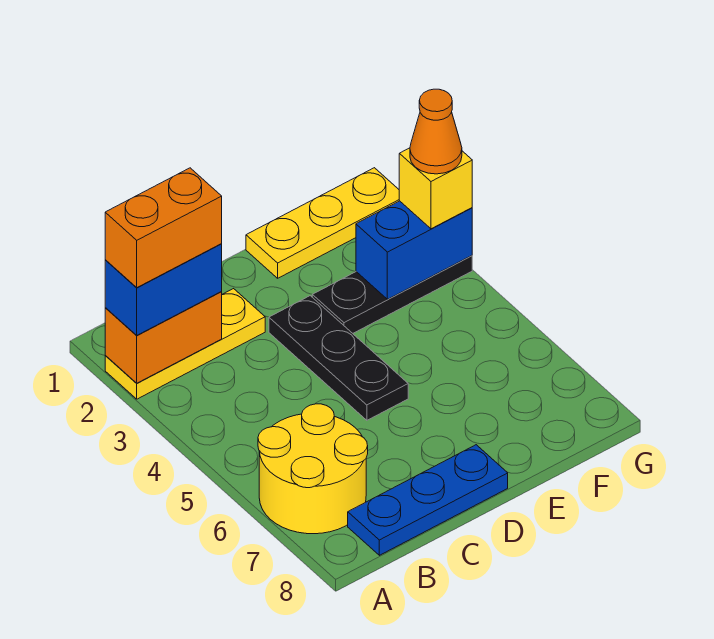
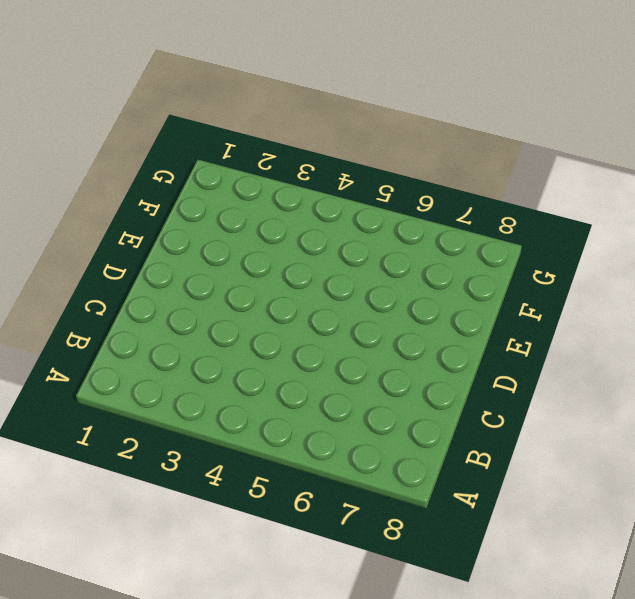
none -> yellow plate A2:C2 level 1
none -> yellow round brick A6:B7 level 1
none -> blue plate B8:D8 level 1

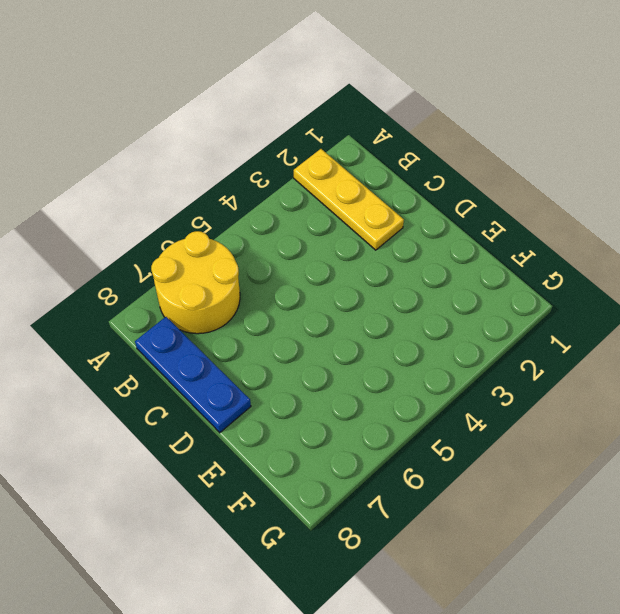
none -> black plate D3:D5 level 1
none -> yellow plate E1:G1 level 1
none -> black plate E3:G3 level 1

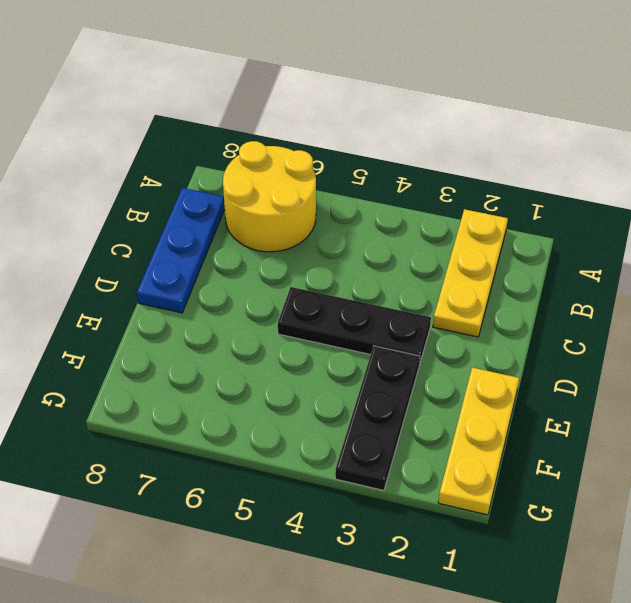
none -> orange brick A2:B2 level 2
none -> blue brick F3:G3 level 2
none -> blue brick A2:B2 level 3

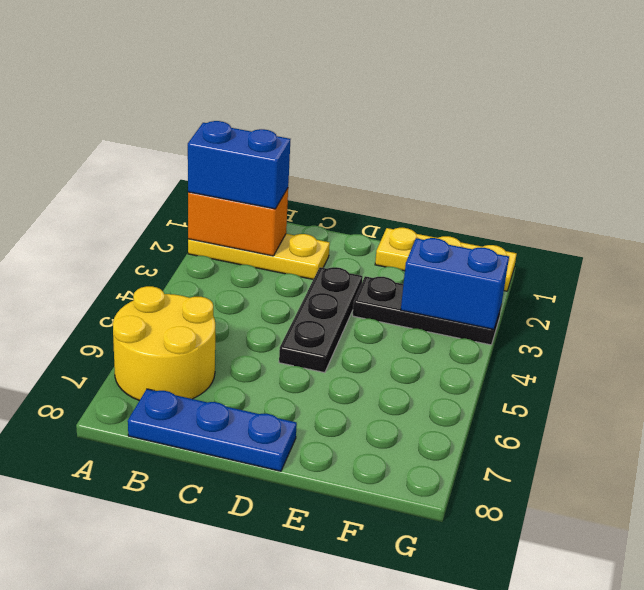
none -> yellow brick G3 level 3
none -> orange brick A2:B2 level 4
none -> orange cone G3 level 4

